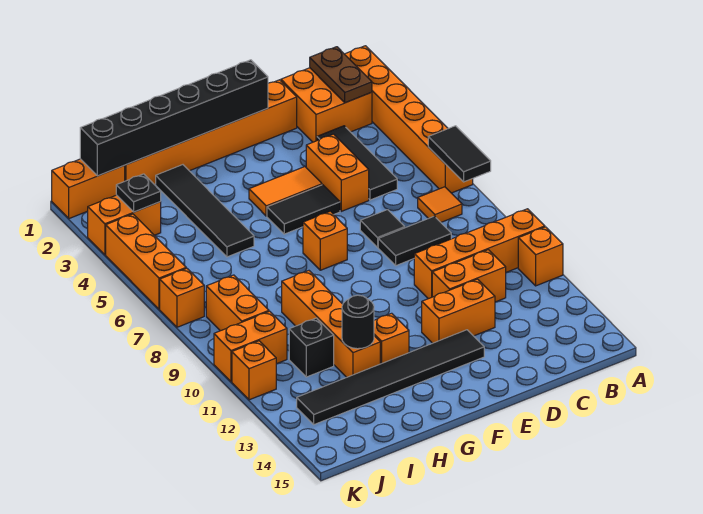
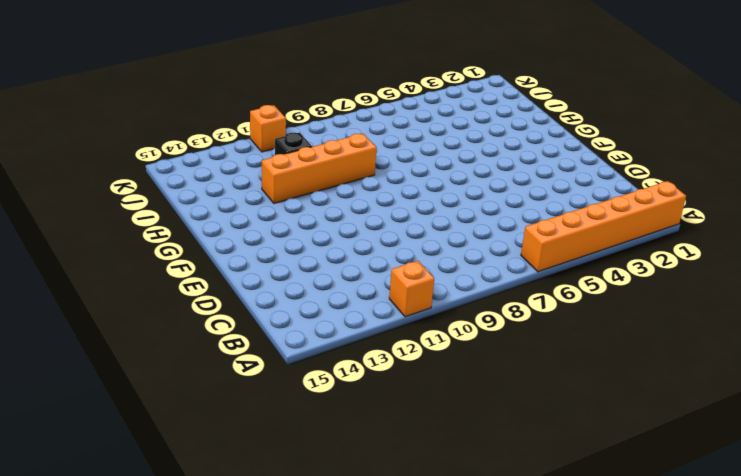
none -> orange brick A10:D10 level 1
none -> orange brick B1:C2 level 1
none -> orange tile B7 level 1
none -> black tile C3:C5 level 1

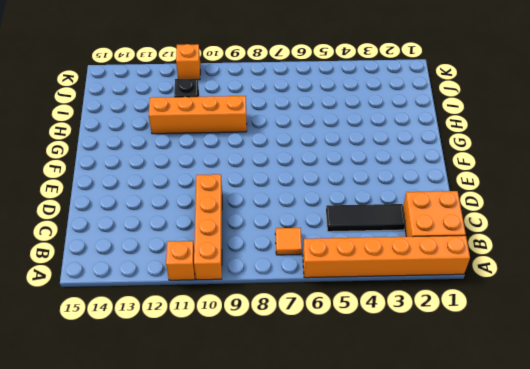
none -> black tile C8:D8 level 1
none -> orange brick C11:D11 level 1
none -> orange brick D1:I1 level 1
none -> orange brick D4:D5 level 1

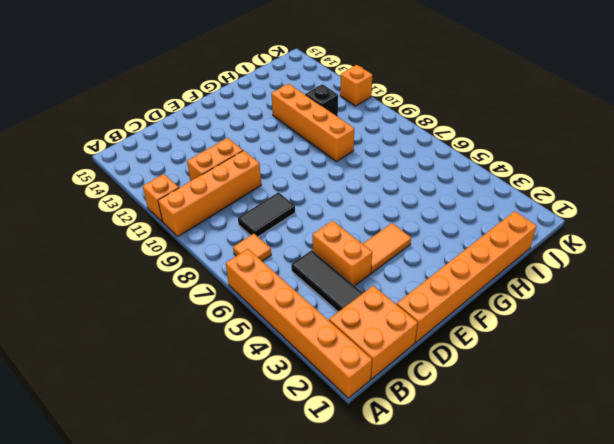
none -> black tile D7 level 1
none -> orange brick D12:E12 level 1
none -> black tile E5:F5 level 1
none -> black tile E13:J13 level 1

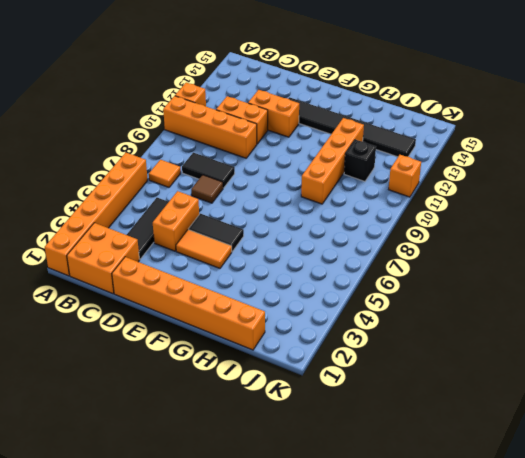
brown tile D7 level 1 -> black tile D7 level 1
none -> orange brick F7 level 1
none -> orange brick G12 level 1
none -> black tile H2:H5 level 1
none -> orange brick J1:K1 level 1

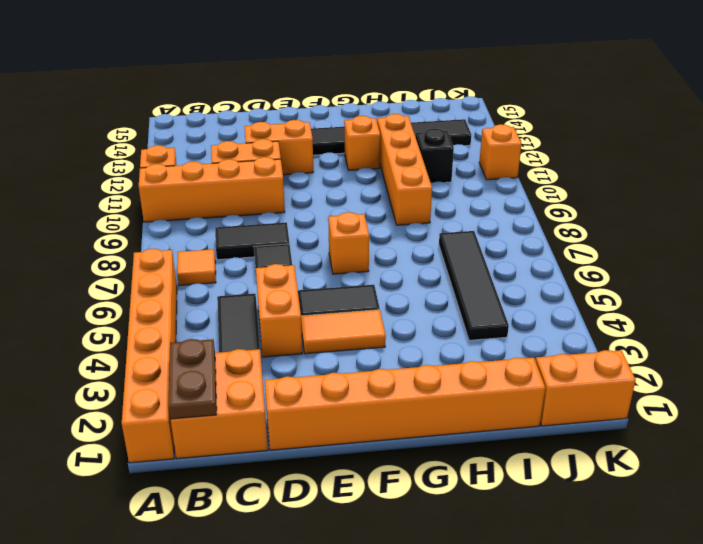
black tile I4:I7 level 1 -> black tile H2:H5 level 1
none -> orange brick J3:K3 level 1
none -> orange brick J8:J9 level 1
none -> orange brick J10:K10 level 1
none -> orange brick K4:K6 level 1

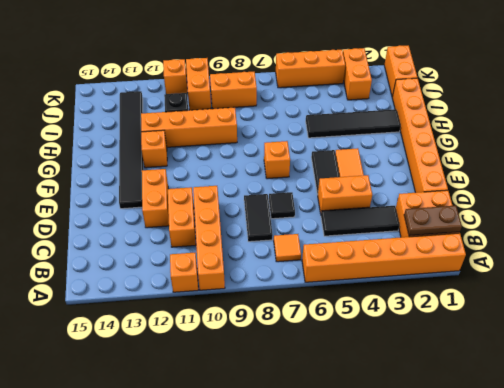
none -> orange brick K7 level 1
none -> black tile A6:A7 level 2
none -> black brick E1:J1 level 2
none -> black round brick H12 level 2

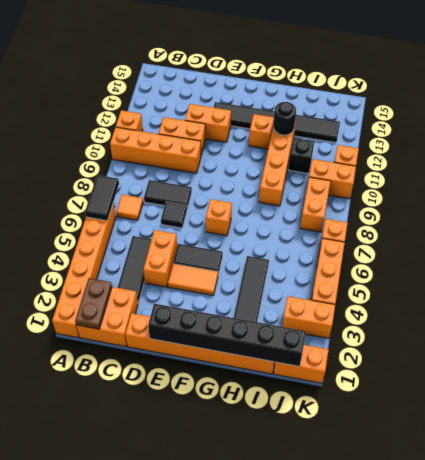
none -> black plate J3 level 2

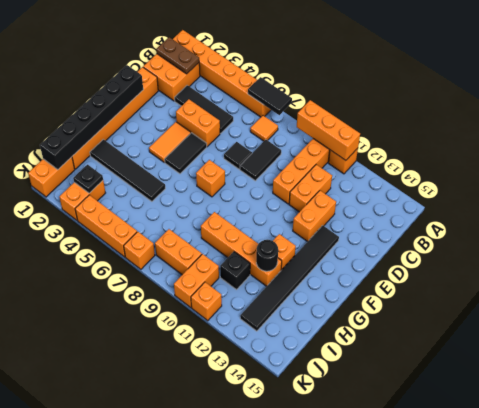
orange brick A9:A11 level 2 -> none

